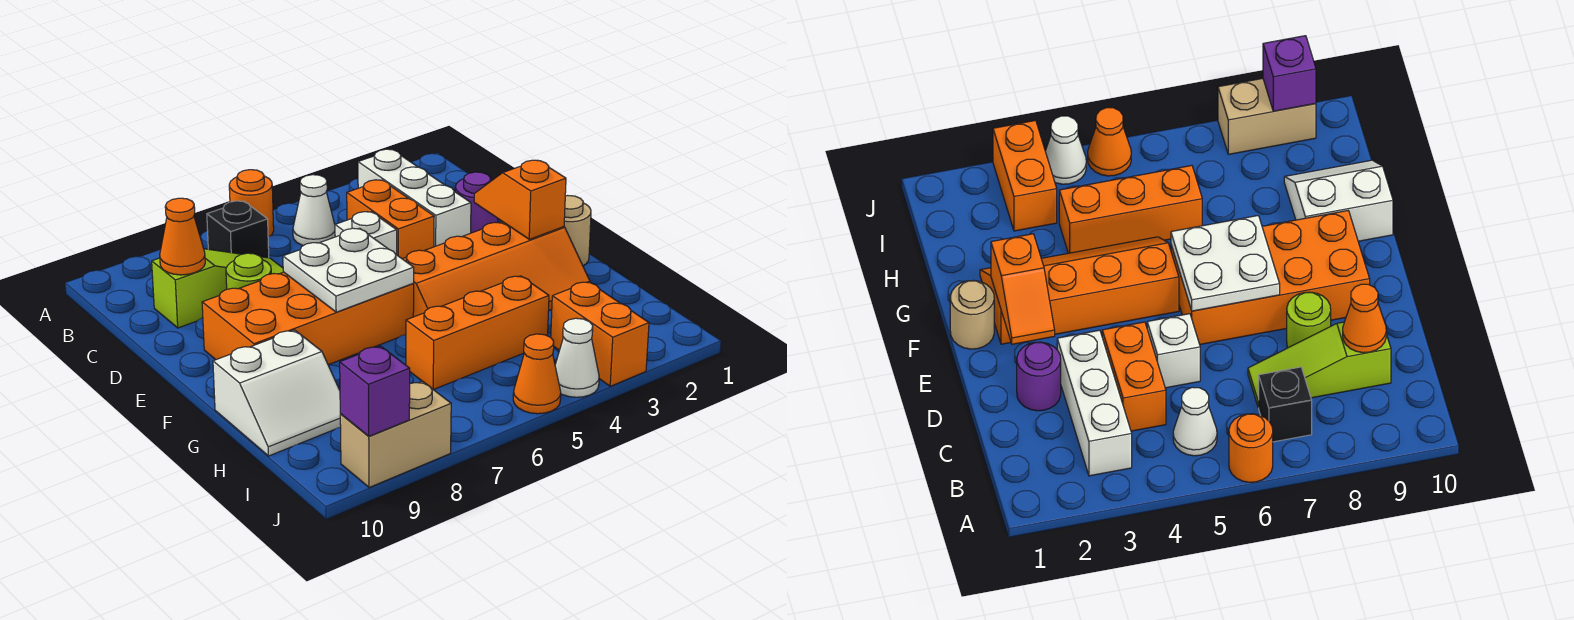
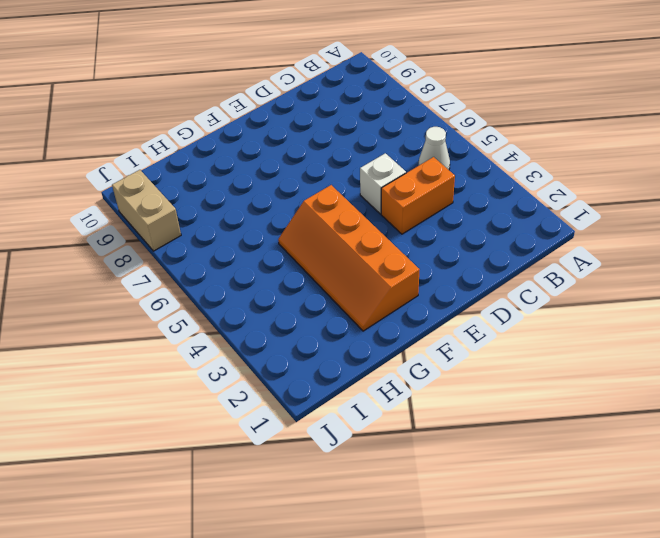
none -> orange round brick A6 level 1
none -> white brick B3:D3 level 1
none -> black brick B7 level 1

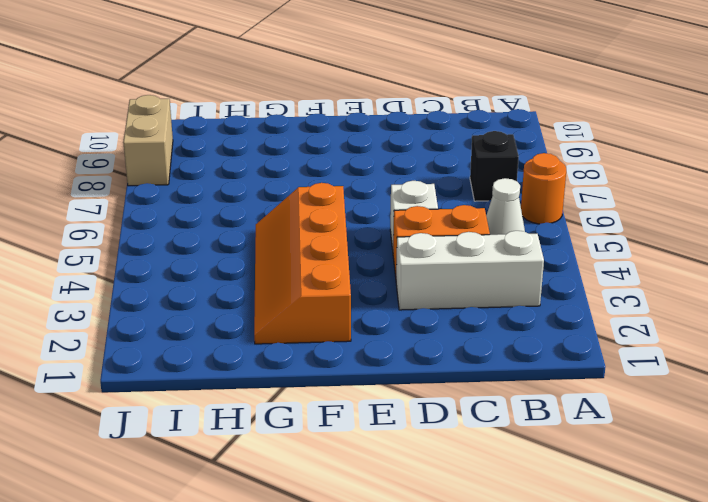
none -> lime slope C7:C9 level 1 top 9
none -> purple round brick D2 level 1
none -> lime round brick D8 level 1

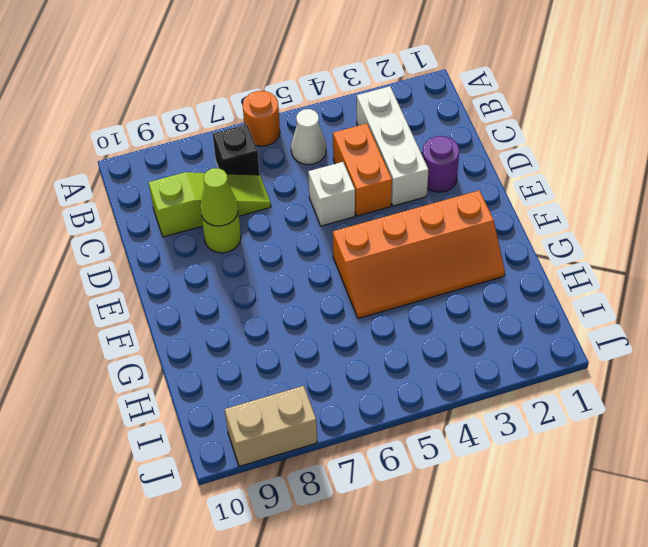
lime cone D8 level 2 -> none
none -> orange brick E6:F9 level 1
none -> tan round brick F1 level 1
none -> white slope G9:H10 level 1 top G

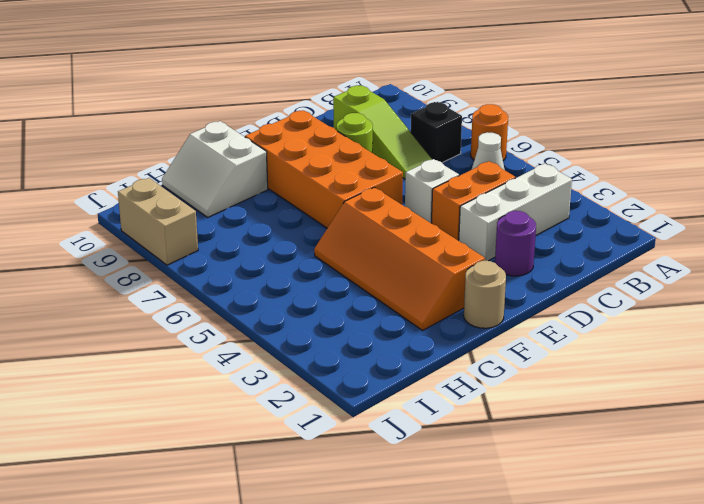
none -> orange brick H4:H6 level 1
none -> orange brick I3:J3 level 1
none -> white cone J4 level 1

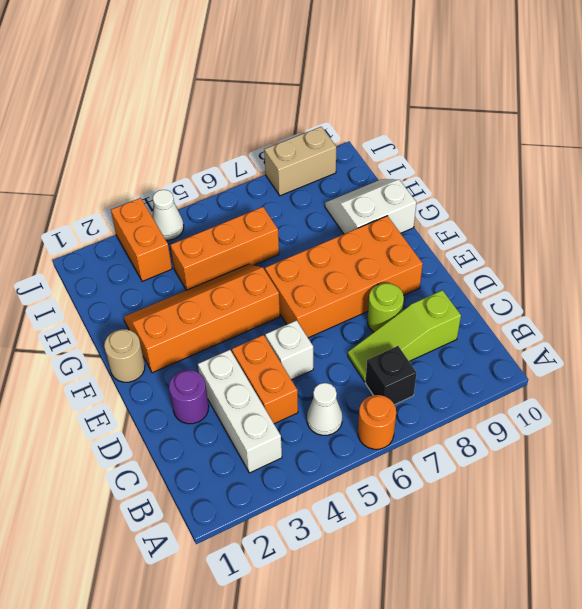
none -> orange cone J5 level 1
none -> orange cone C9 level 2
none -> orange slope E2:F2 level 2 top F

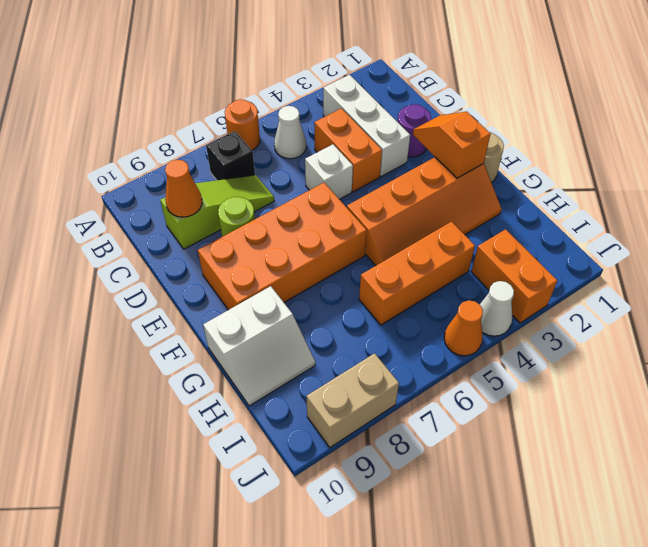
none -> white plate E6:F7 level 2
none -> purple brick J9 level 2

